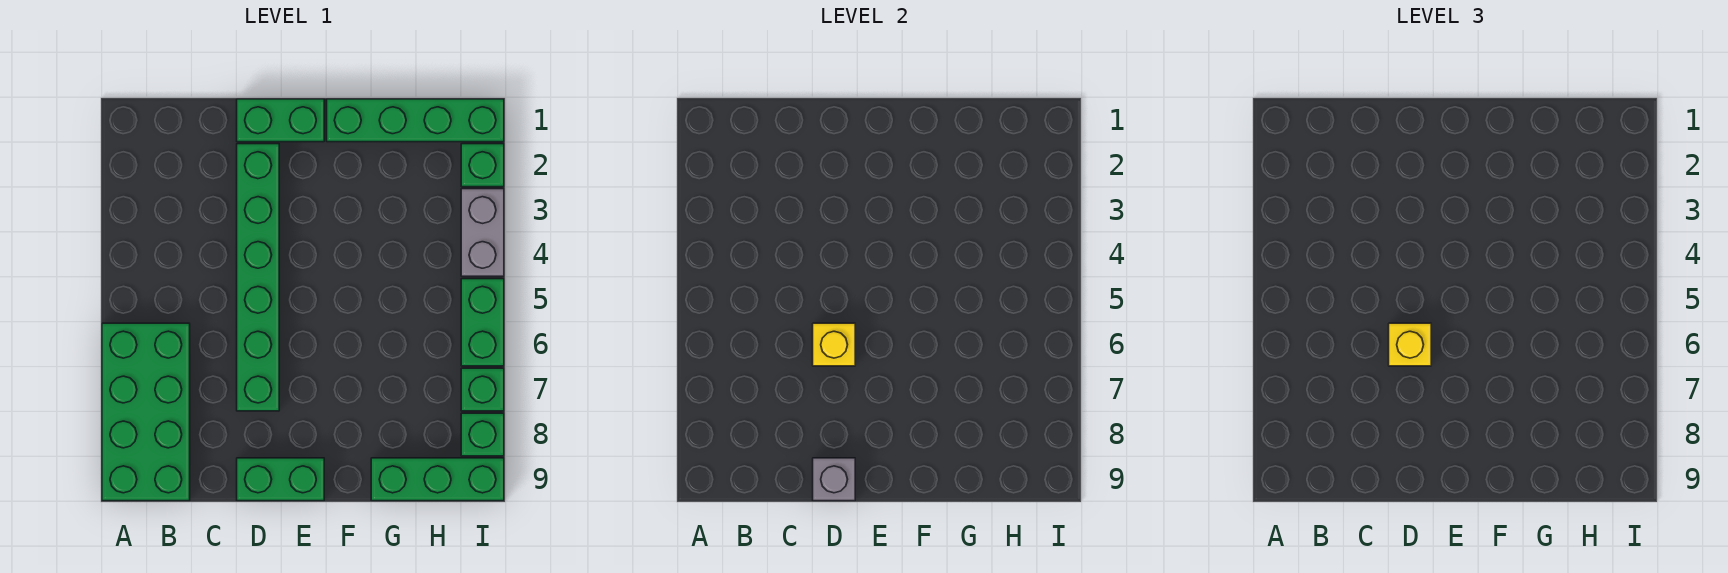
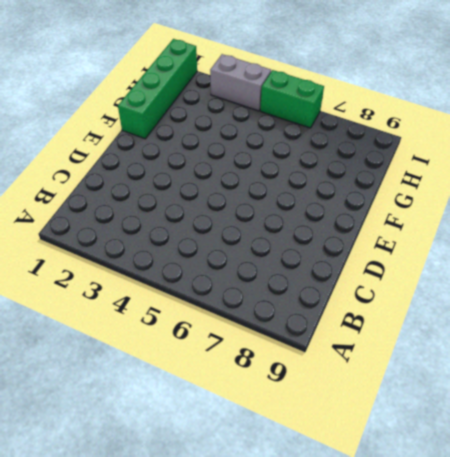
none -> green brick A6:B9 level 1
none -> green brick D1:E1 level 1
none -> green brick D2:D7 level 1

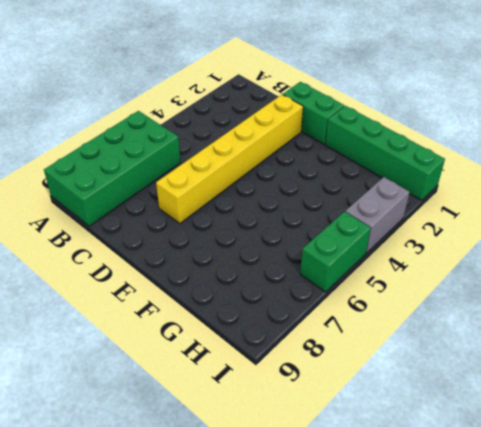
yellow brick D2:D7 level 1 -> green brick D2:D7 level 1
none -> green brick D9:E9 level 1
none -> green brick G9:I9 level 1
none -> green brick I2 level 1

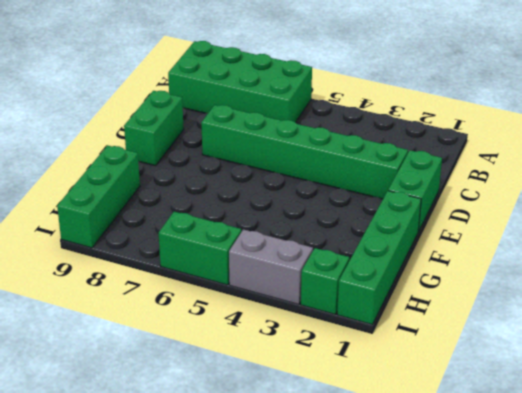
none -> green brick I7 level 1
none -> green brick I8 level 1
none -> yellow brick D6 level 2

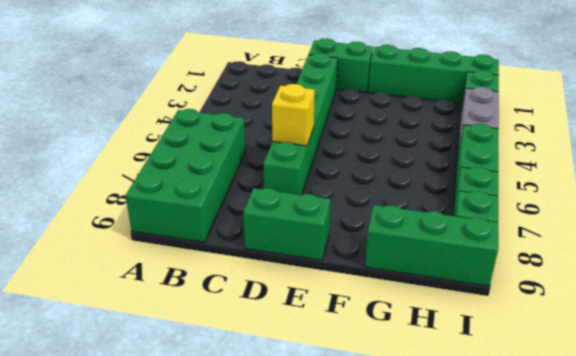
none -> grey brick D9 level 2
none -> yellow brick D6 level 3

